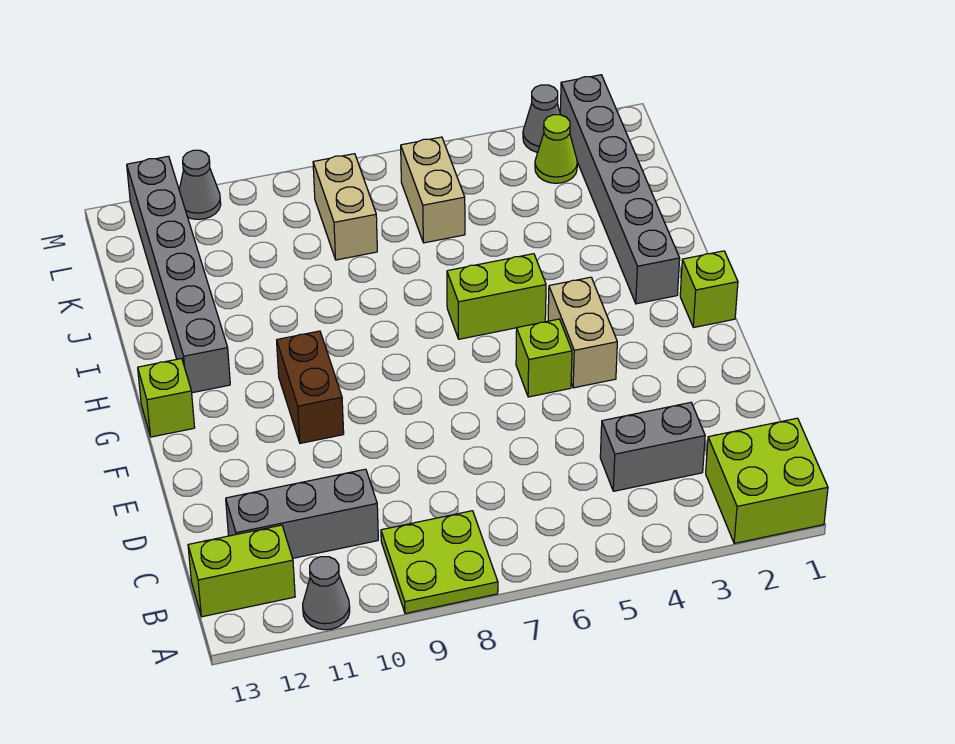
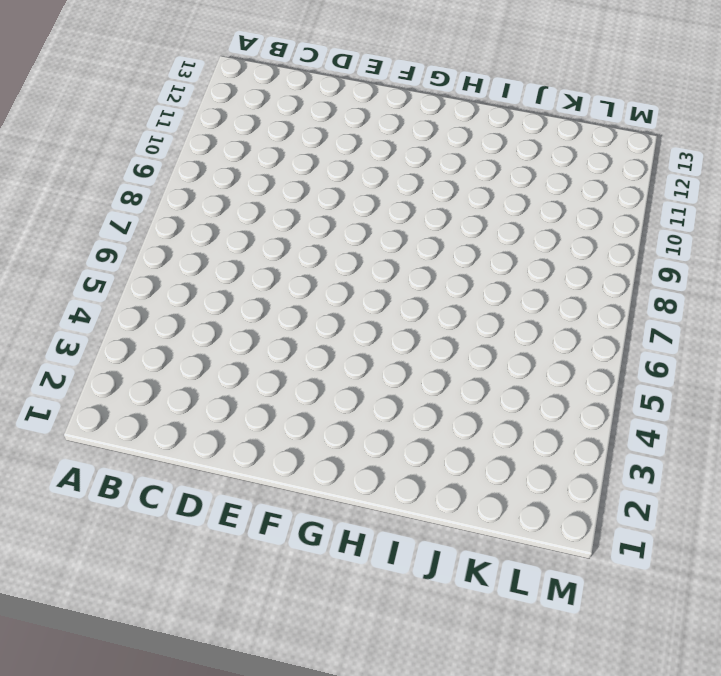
none -> lime brick A1:B2 level 1
none -> lime plate A8:B9 level 1
none -> grey cone A11 level 1

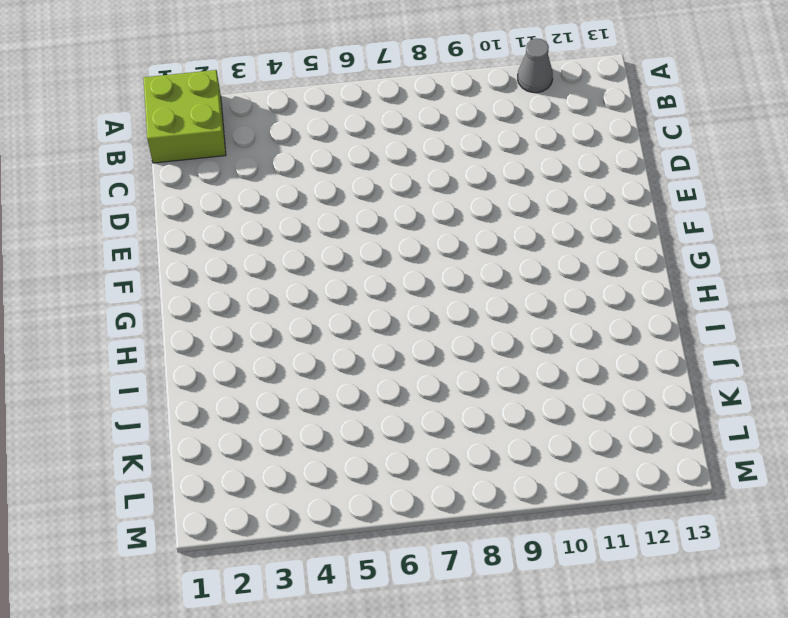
none -> lime plate A8:B9 level 1
none -> lime brick B12:B13 level 1
none -> grey brick C3:C4 level 1

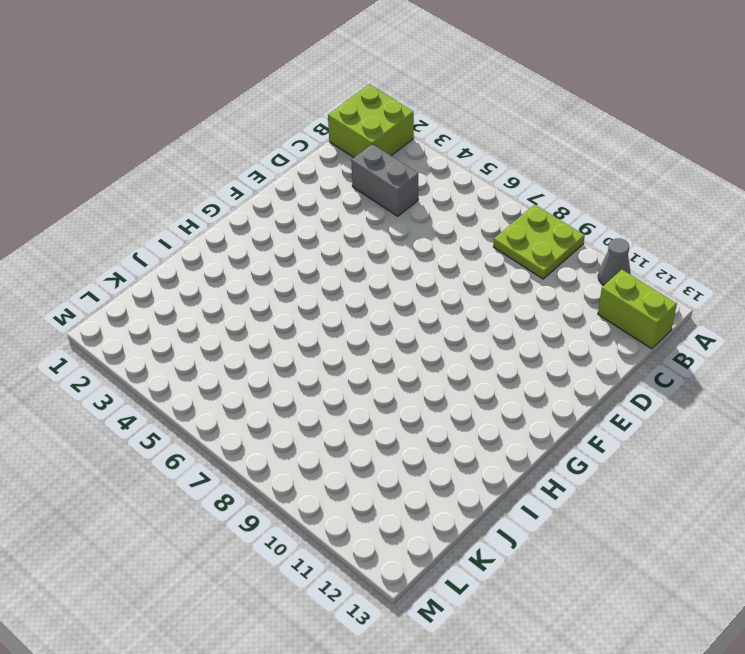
none -> grey brick C10:C12 level 1
none -> tan brick F4:G4 level 1
none -> lime brick F5 level 1

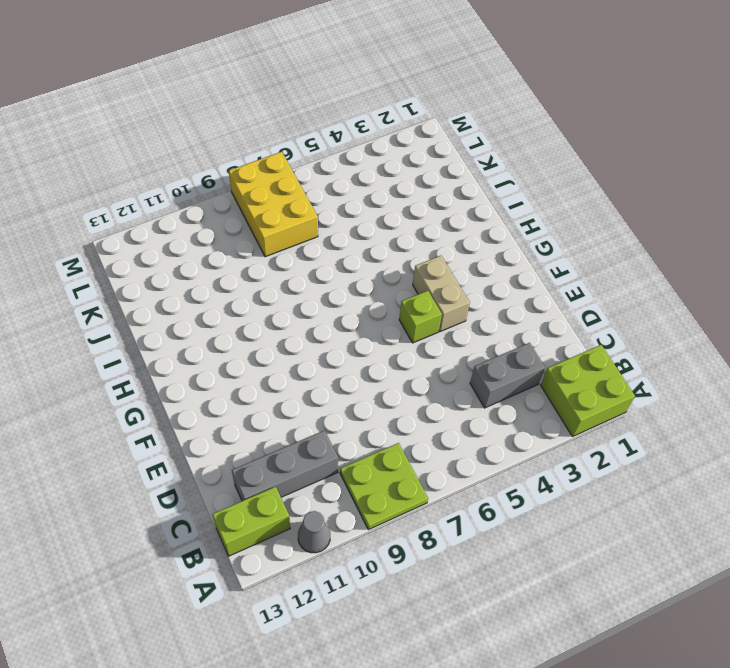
yellow brick K7:M8 level 1 -> tan brick K8:L8 level 1
none -> brown brick F10:G10 level 1
none -> lime brick G1 level 1
none -> lime brick G13 level 1

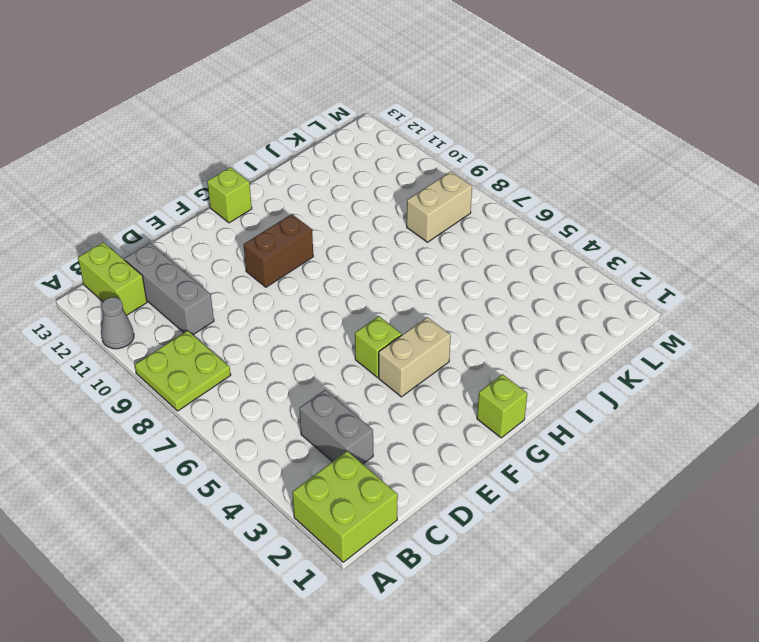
none -> grey brick H2:M2 level 1
none -> lime brick H5:H6 level 1
none -> grey brick H12:M12 level 1

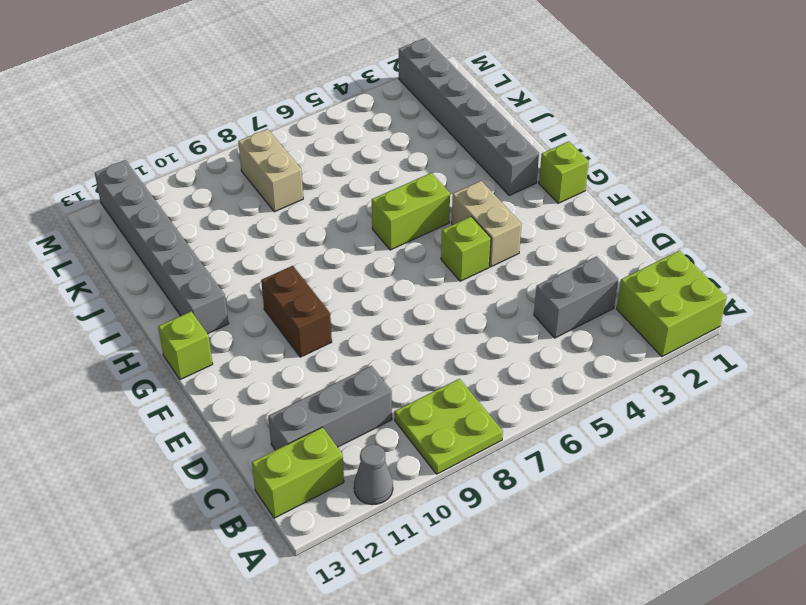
none -> tan brick K6:L6 level 1
none -> lime cone L3 level 1
none -> grey cone M3 level 1

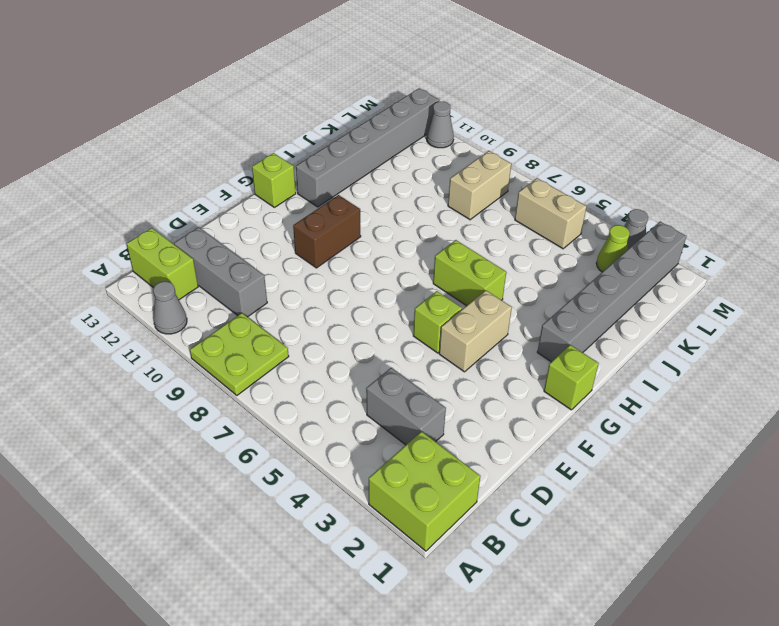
tan brick L5:L6 level 1 -> tan brick K6:L6 level 1

